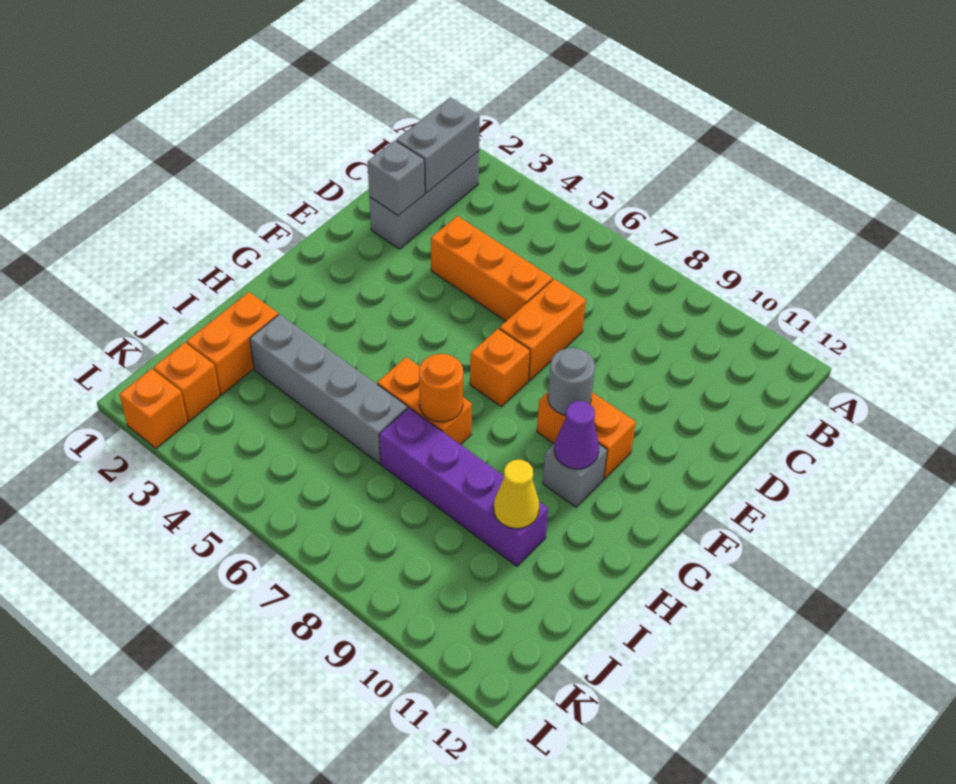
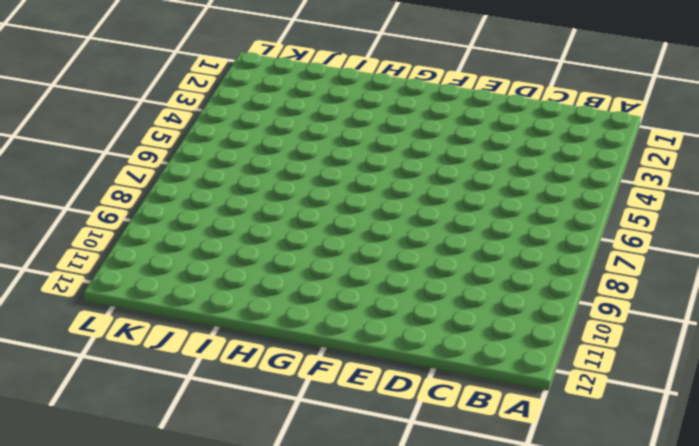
none -> grey brick B2:D2 level 1
none -> orange brick D4:D6 level 1
none -> orange brick D7:E7 level 1

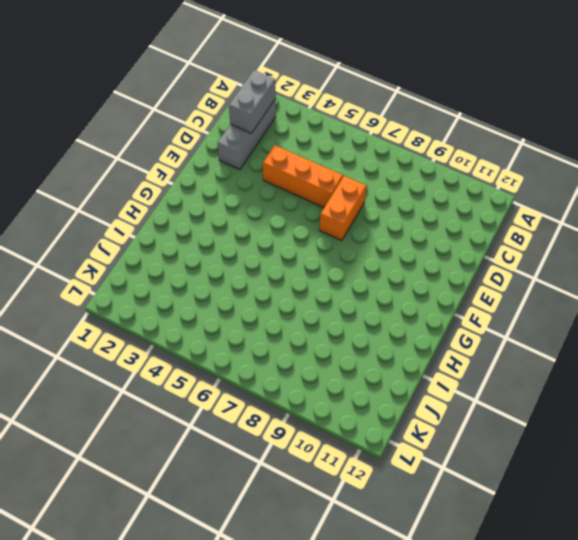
none -> orange brick F7 level 1
none -> orange brick F9:F10 level 1
none -> grey brick G10 level 1

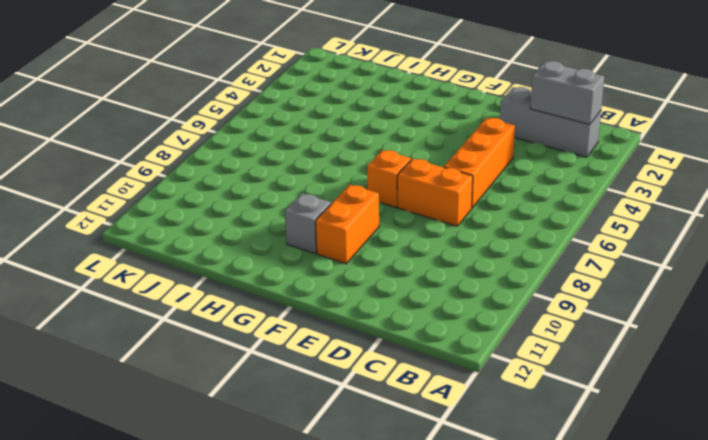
none -> orange brick H6:H7 level 1
none -> orange brick I2:J2 level 1
none -> grey brick I3:I6 level 1

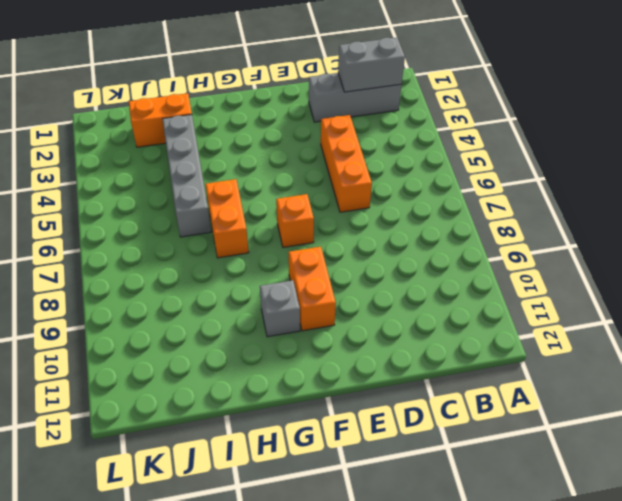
none -> orange brick D7:E7 level 1
none -> purple brick I7:I10 level 1
none -> orange brick K2 level 1

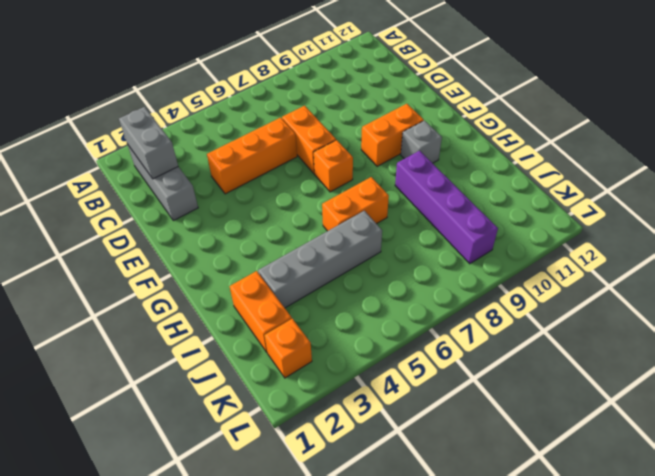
purple brick H9:K9 level 1 -> purple brick I7:I10 level 1
none -> orange brick L2 level 1
none -> grey brick D2 level 2
none -> grey round brick F9 level 2

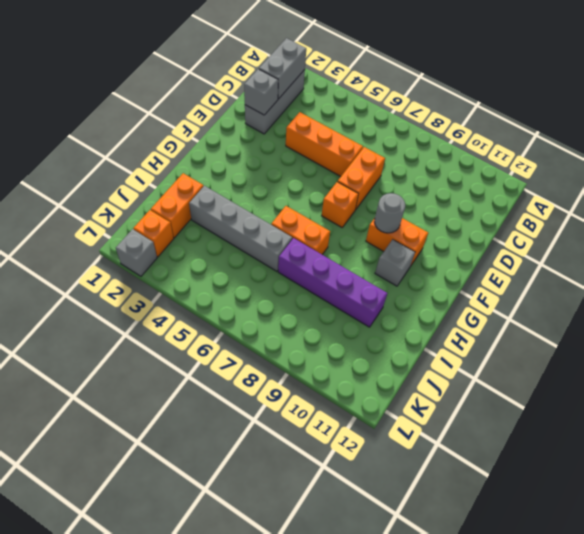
grey brick L2 level 1 -> orange brick L2 level 1
none -> purple cone G10 level 2
none -> orange round brick H7 level 2
none -> yellow cone I10 level 2

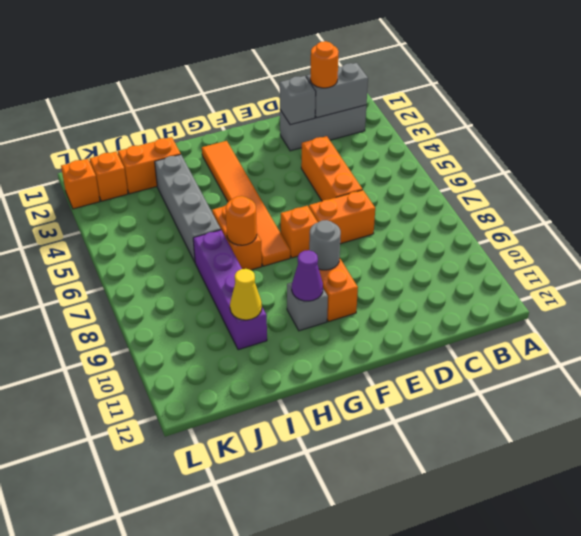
orange round brick C2 level 3 -> none
orange tile G2:G7 level 1 -> none

